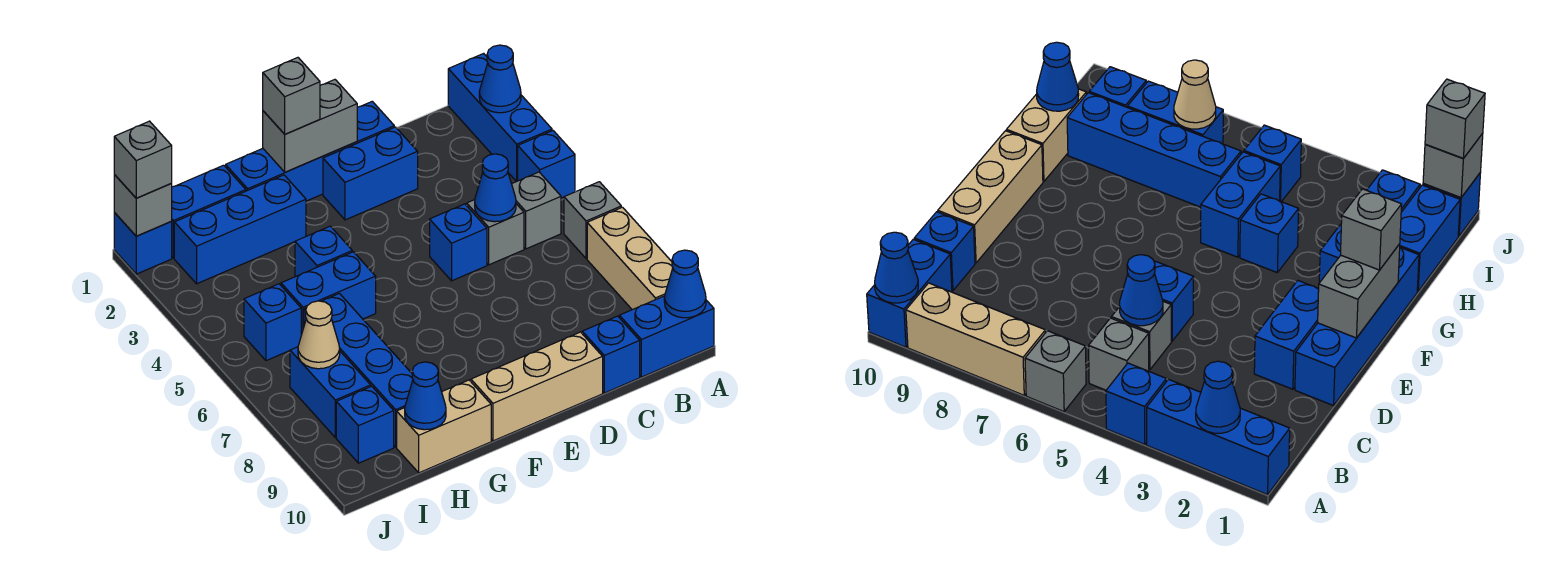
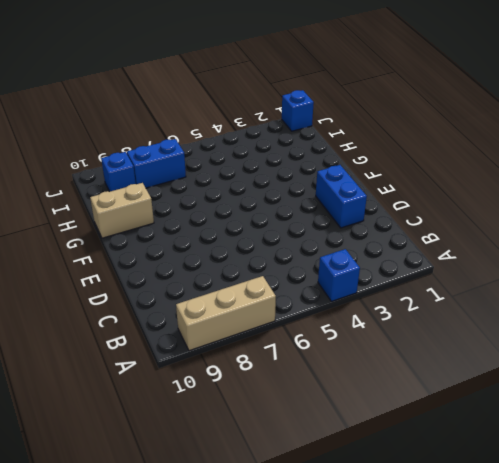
tan brick G9:G10 level 1 -> tan brick G10:H10 level 1
none -> blue brick A1:A3 level 1
none -> grey brick A6 level 1
none -> blue brick A10:B10 level 1
none -> grey brick B5 level 1

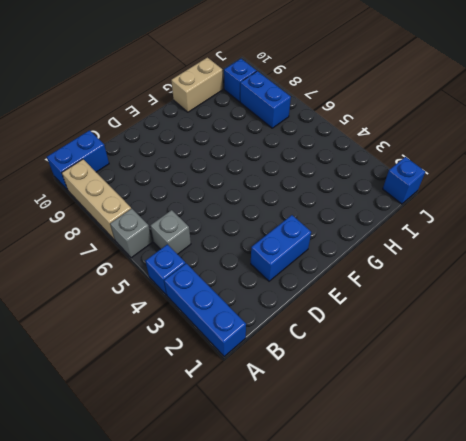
none -> grey brick C5 level 1
none -> blue brick C10 level 1
none -> blue brick D1:G1 level 1
none -> blue brick D5 level 1

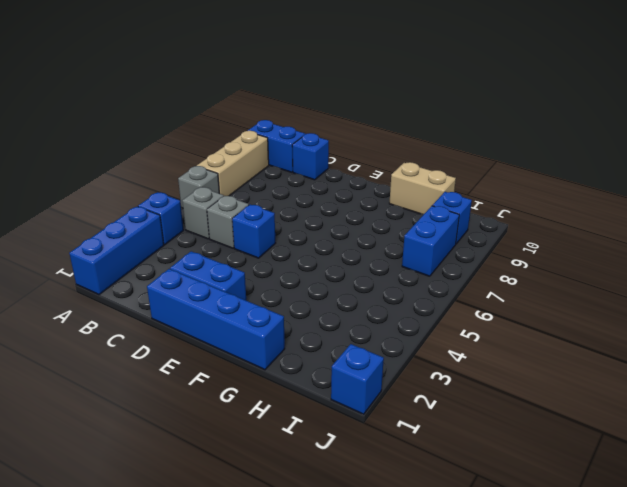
none -> tan brick D10:F10 level 1
none -> blue brick G2:I2 level 1
none -> blue brick G4 level 1
none -> blue brick G5:H5 level 1

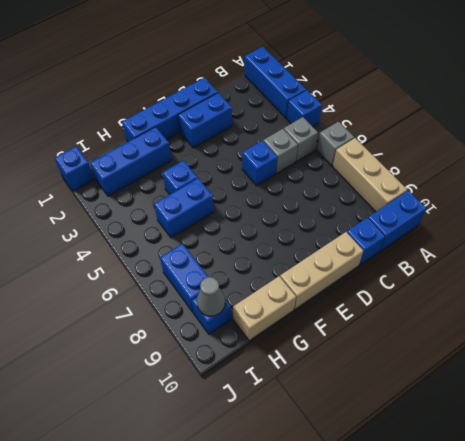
grey cone I9 level 2 -> none
none -> blue brick H1:I1 level 1
none -> blue brick H6:H9 level 1
none -> blue brick I5 level 1
none -> blue cone A2 level 2

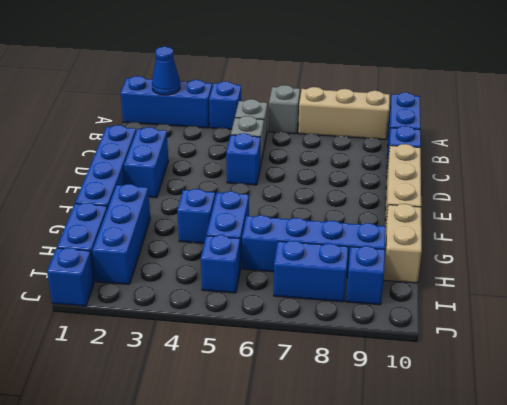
none -> blue cone A10 level 2
none -> blue cone C5 level 2
none -> grey brick E1:F1 level 2
none -> blue cone H10 level 2

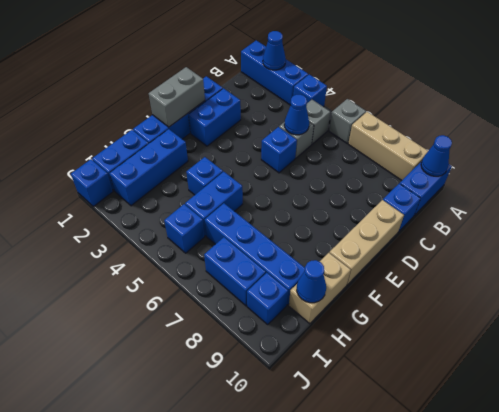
none -> tan cone I7 level 2
none -> grey brick J1 level 2
none -> grey brick F1 level 3
none -> grey brick J1 level 3

